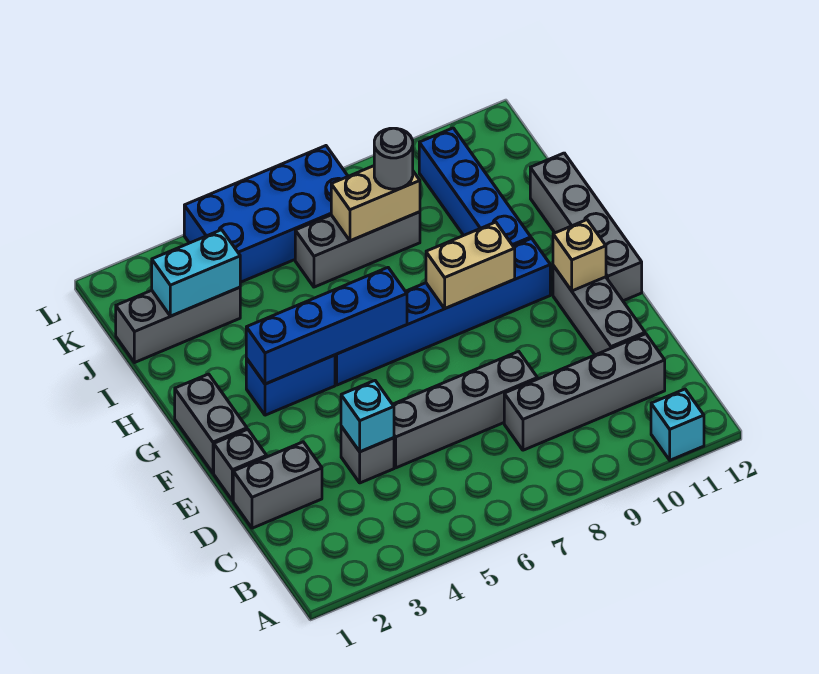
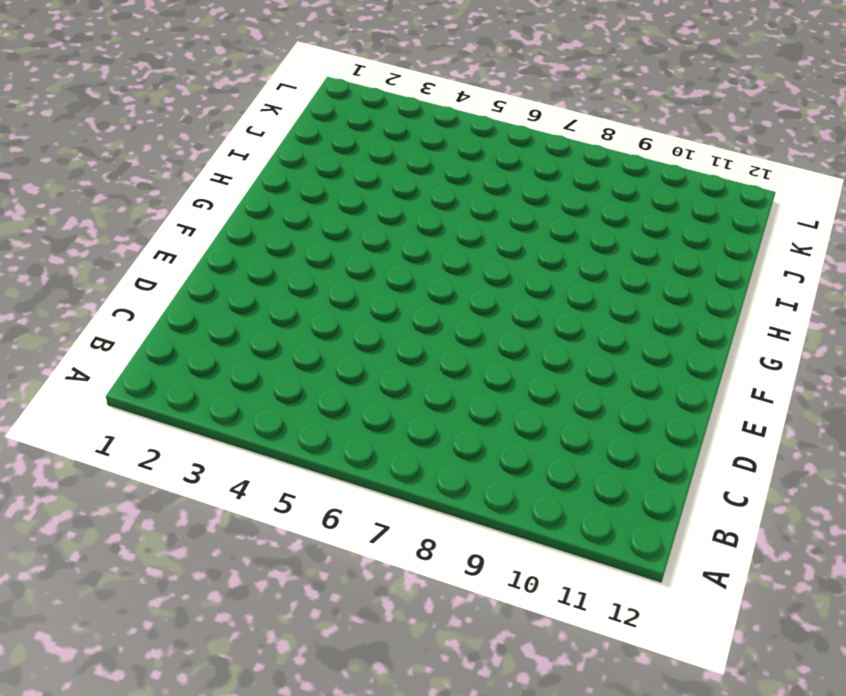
none -> cyan brick A11 level 1
none -> grey brick C8:C11 level 1
none -> grey brick D1:D2 level 1

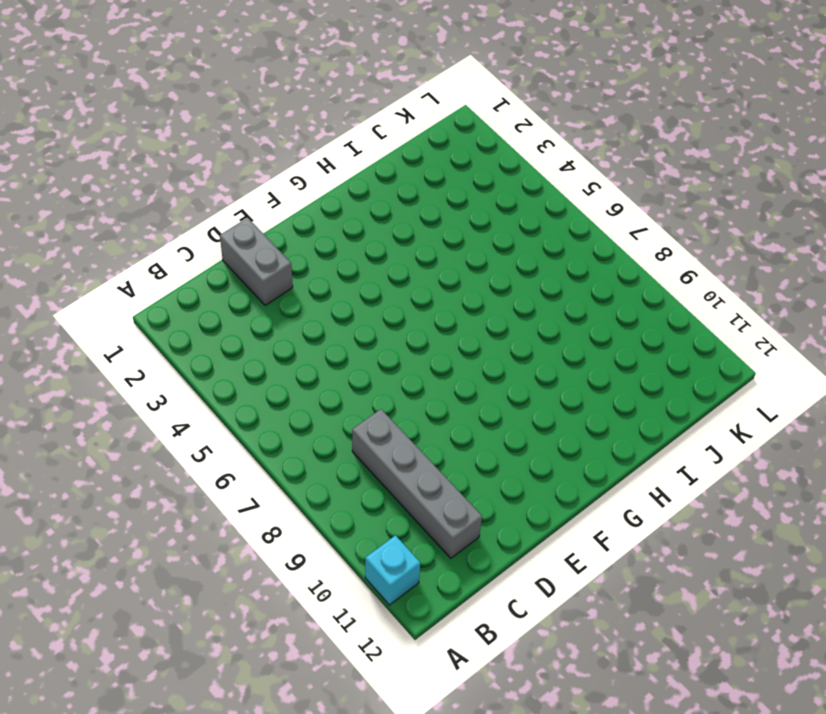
none -> grey brick D4 level 1
none -> grey brick D5:D8 level 1
none -> grey brick D11:F11 level 1

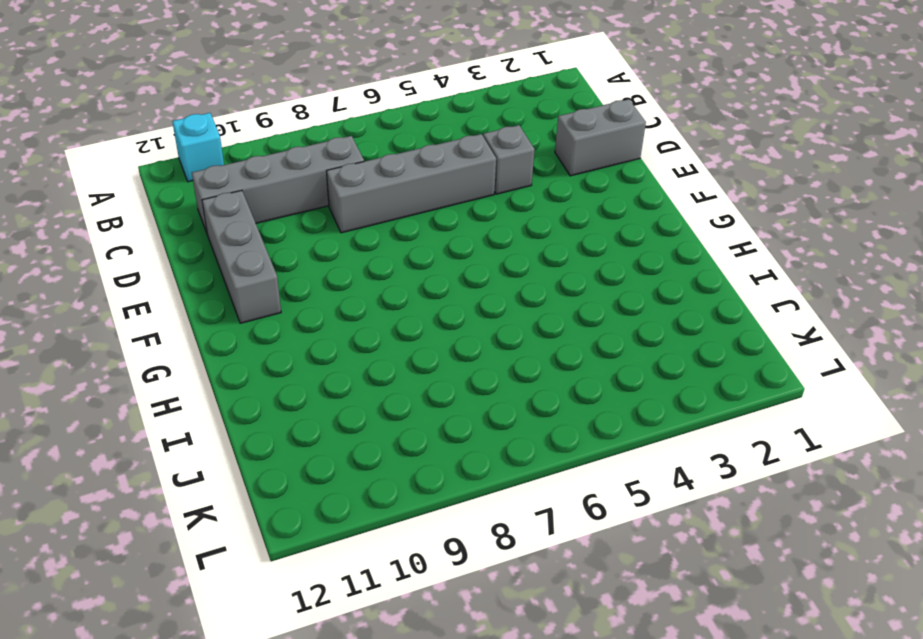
none -> grey brick E1 level 1
none -> grey brick F1:G1 level 1
none -> grey brick F12:I12 level 1

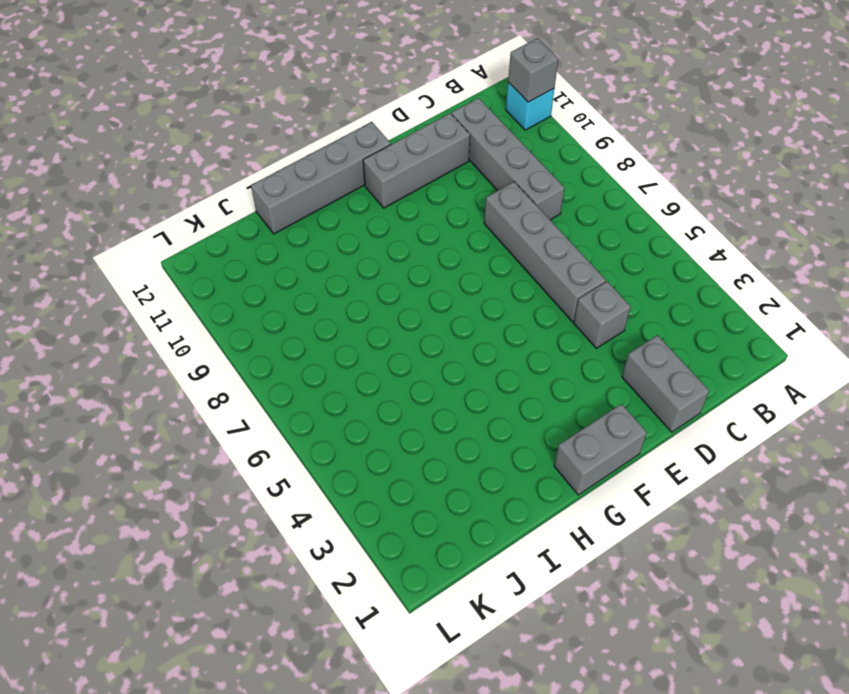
grey brick A11 level 2 -> grey brick E1 level 1
none -> blue brick G3:G4 level 1
none -> blue brick G5:G10 level 1
none -> blue brick H10:K10 level 1

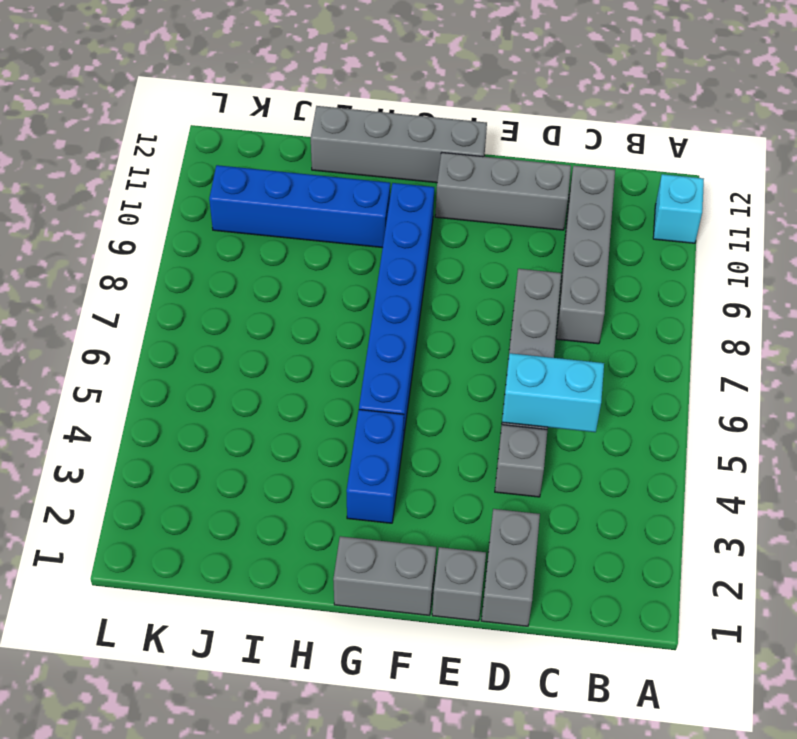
cyan brick C5:D5 level 2 -> cyan brick J2:J3 level 2
none -> grey brick J1:J3 level 1
none -> grey brick J6:J8 level 1
none -> blue brick K4:L7 level 1

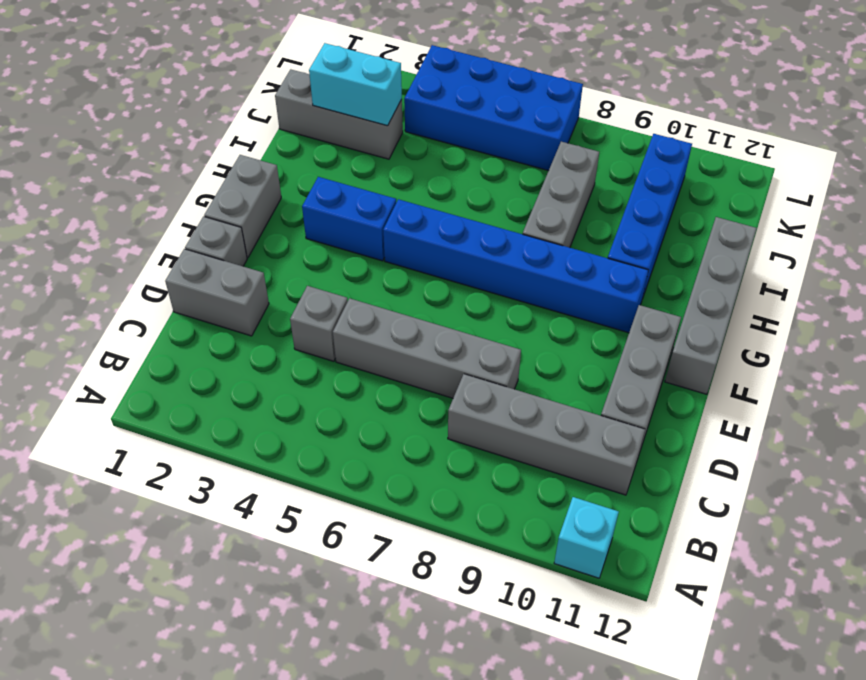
grey brick H8:J8 level 1 -> grey brick J6:J8 level 1
none -> cyan brick D4 level 2
none -> tan brick F11 level 2
none -> blue brick G3:G6 level 2

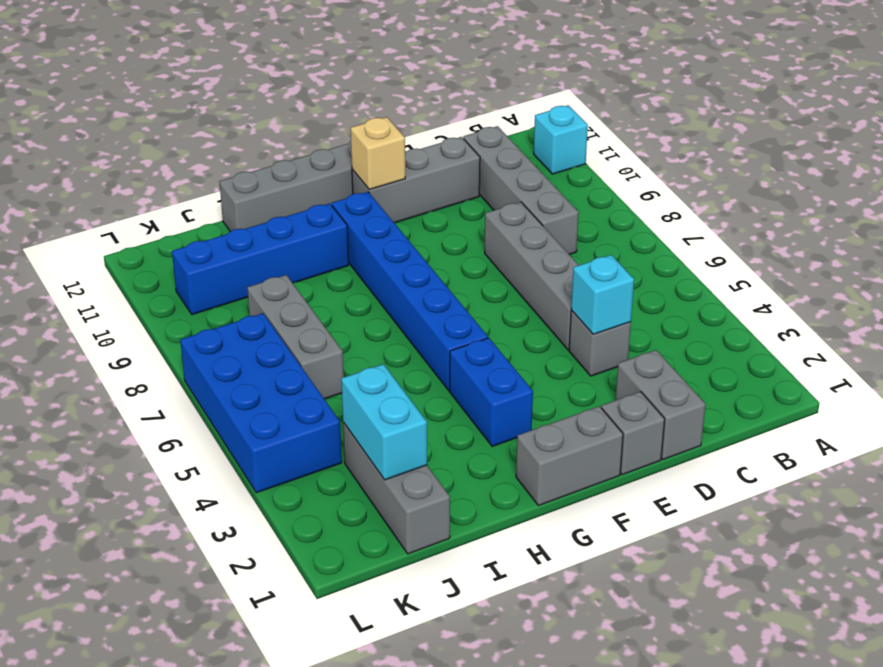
none -> blue brick G3:G6 level 2
none -> tan brick G8:G9 level 2
none -> tan brick J7:J8 level 2

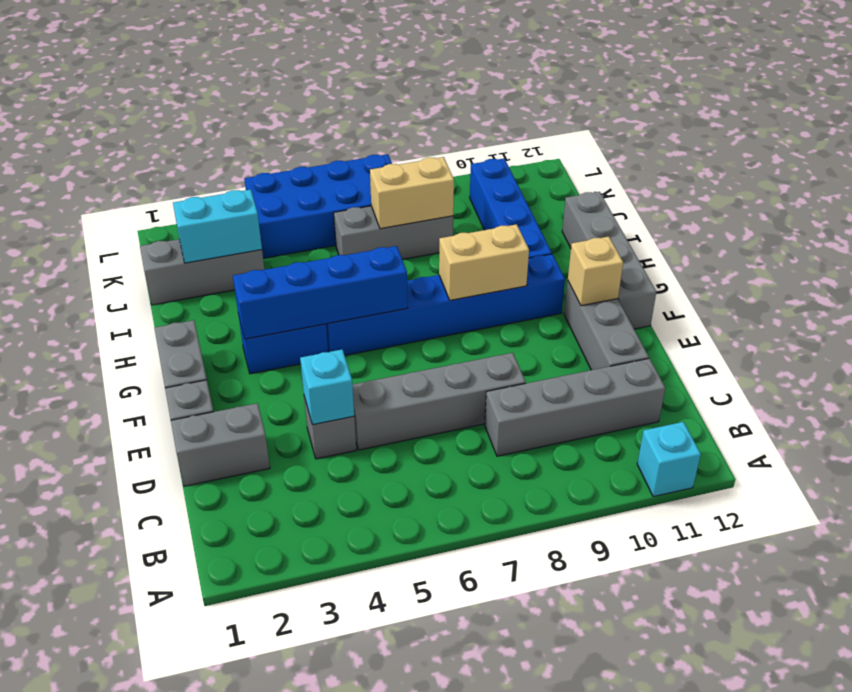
none -> grey round brick J8 level 3

